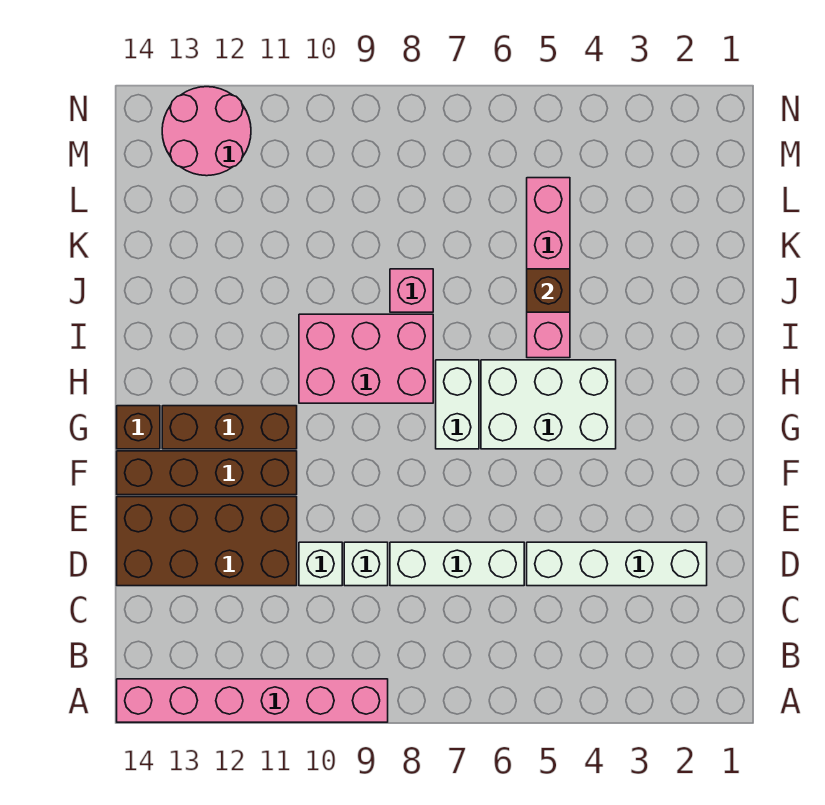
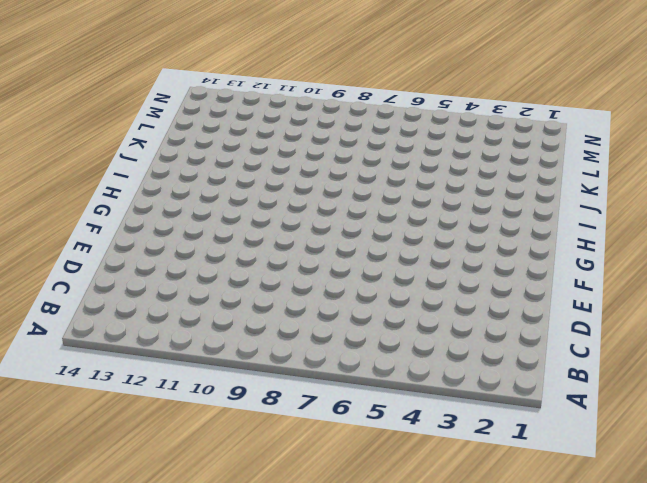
none -> pink brick A9:A14 level 1
none -> white brick D2:D5 level 1
none -> white brick D6:D8 level 1

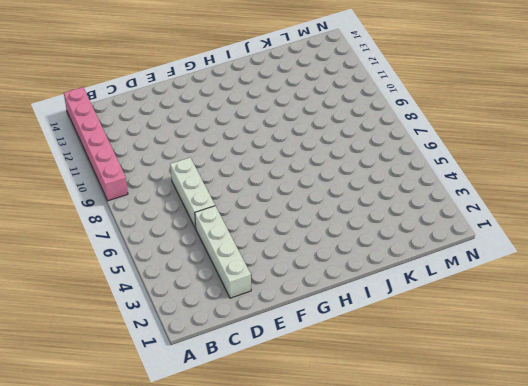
none -> white brick D9 level 1
none -> white brick D10 level 1
none -> brown brick D11:E14 level 1

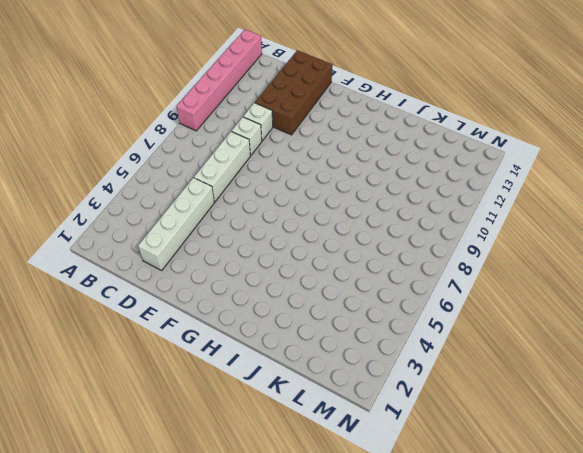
none -> brown brick F11:F14 level 1
none -> white brick G4:H6 level 1
none -> white brick G7:H7 level 1

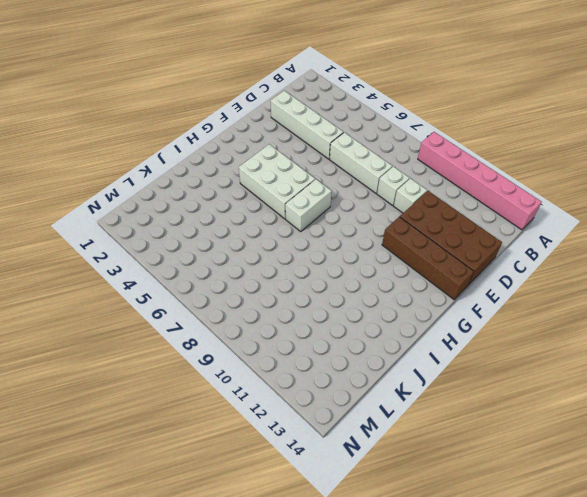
none -> brown brick G11:G13 level 1
none -> brown brick G14 level 1
none -> pink brick H8:I10 level 1

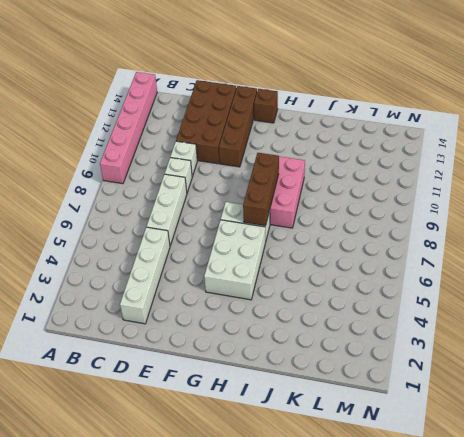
brown brick H7:H9 level 2 -> brown brick G11:G13 level 1
none -> pink brick I5:L5 level 1
none -> pink brick J8 level 1
none -> pink round brick M12:N13 level 1

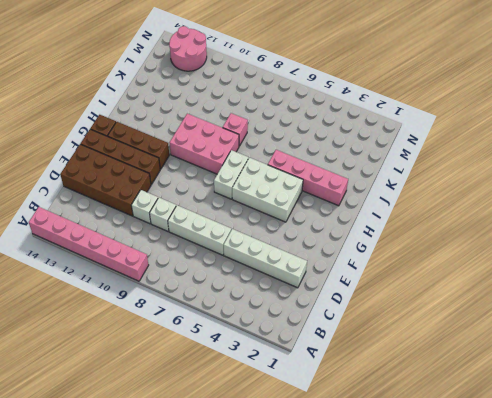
pink brick I2:I5 level 1 -> pink brick I5:L5 level 1
none -> brown brick J5 level 2

